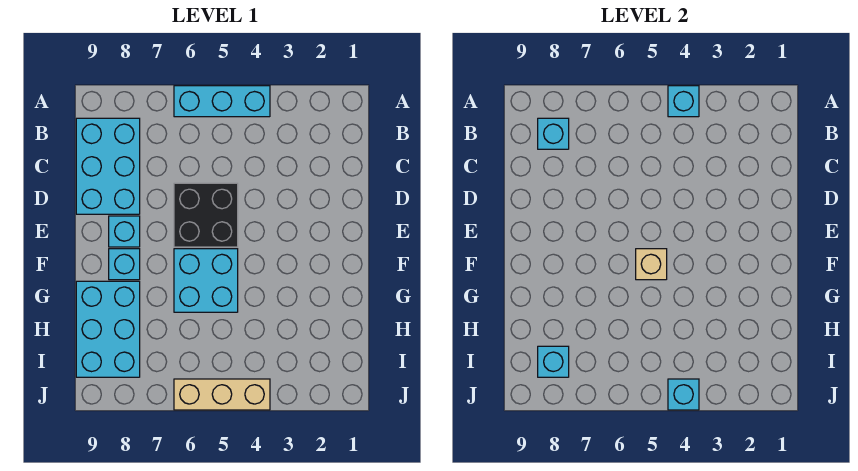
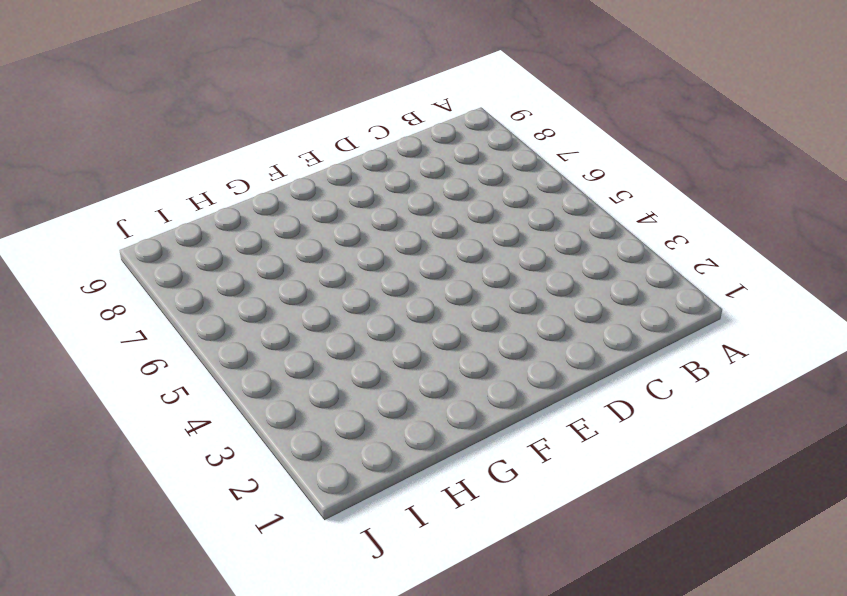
none -> cyan brick A4:A6 level 1
none -> cyan brick B8:D9 level 1
none -> black brick D5:E6 level 1

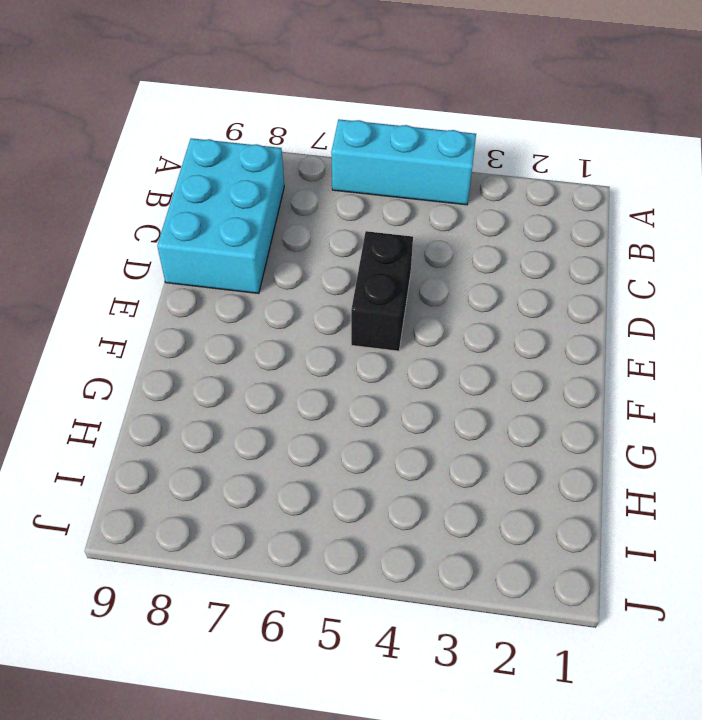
black brick D5:E5 level 1 -> black brick D5:E6 level 1
none -> cyan brick E8 level 1
none -> cyan brick F5:G6 level 1
none -> cyan brick F8 level 1

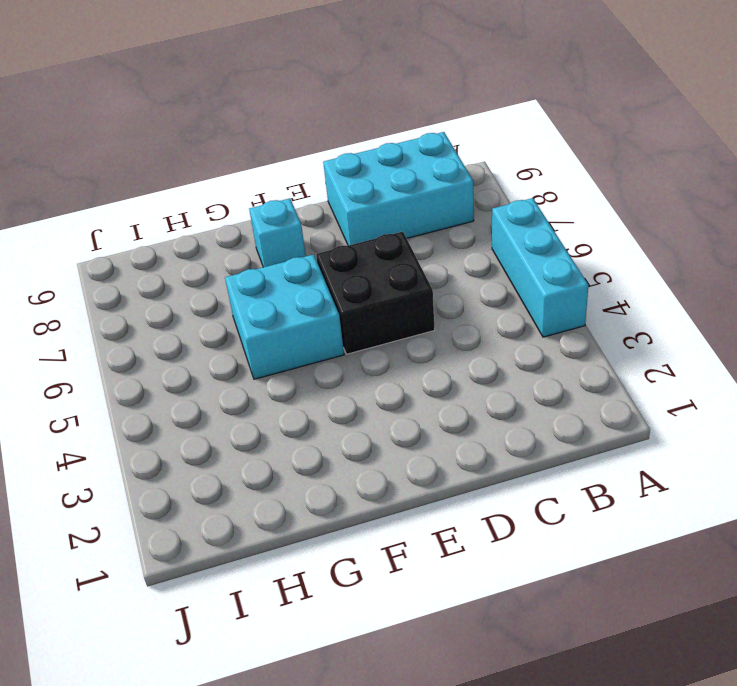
none -> cyan brick E8 level 1
none -> cyan brick G8:I9 level 1
none -> tan brick J4:J6 level 1

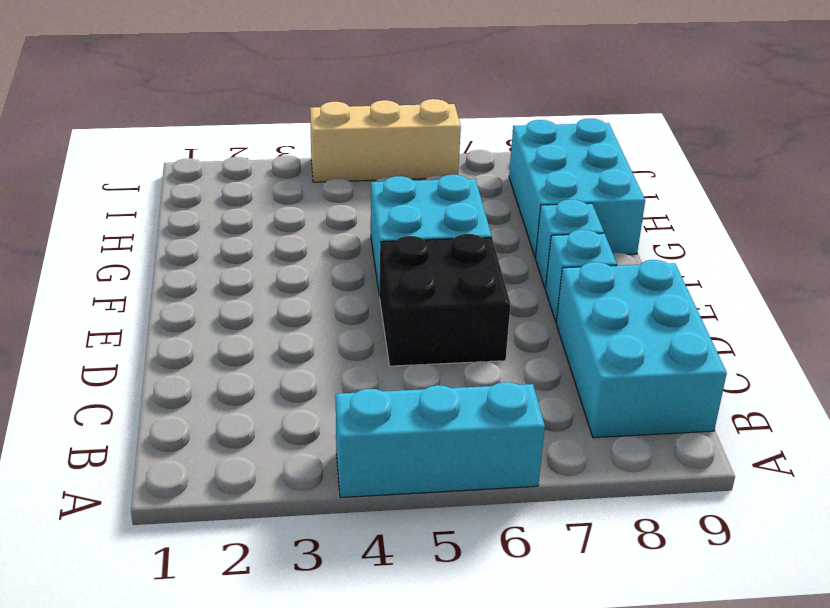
none -> cyan brick A4 level 2
none -> cyan brick B8 level 2
none -> tan brick F5 level 2

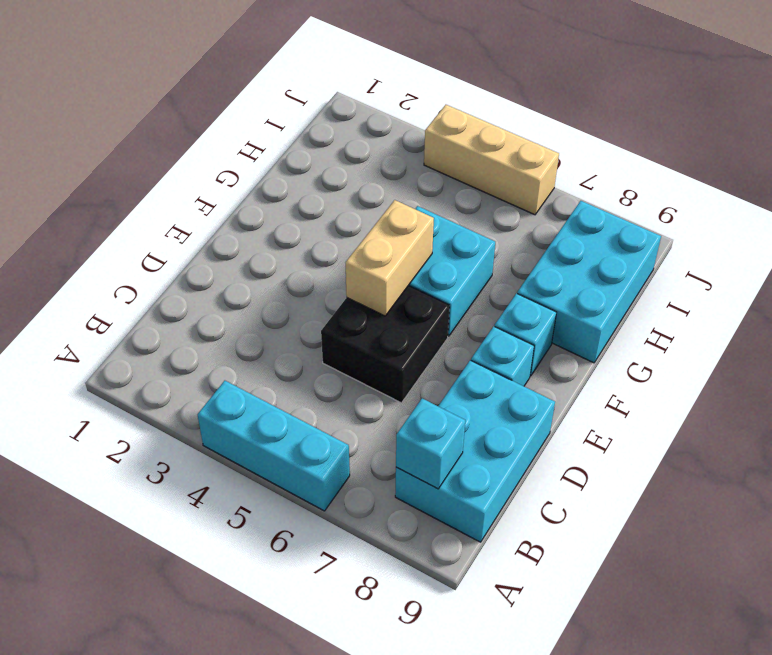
tan brick E5:F5 level 2 -> tan brick F5 level 2
none -> cyan brick A4 level 2
none -> cyan brick I8 level 2
none -> cyan brick J4 level 2

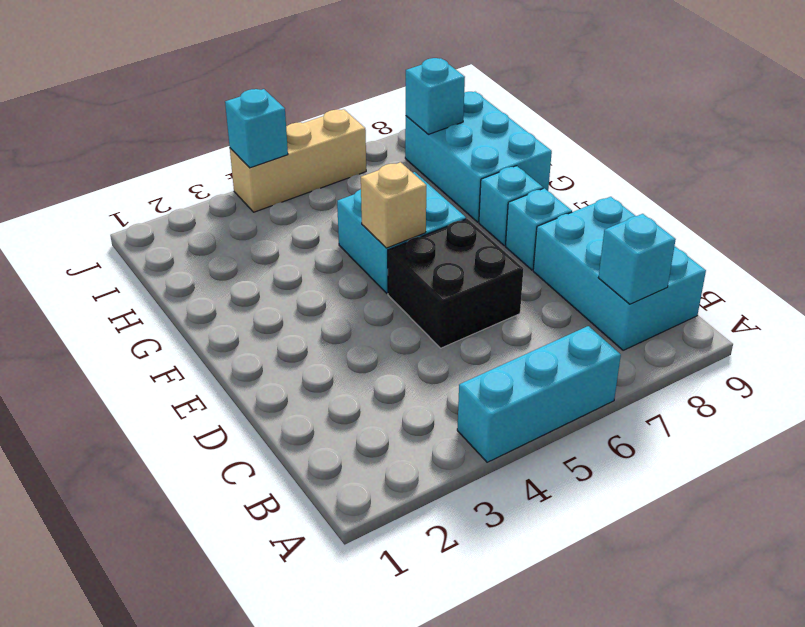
none -> cyan brick A4 level 2

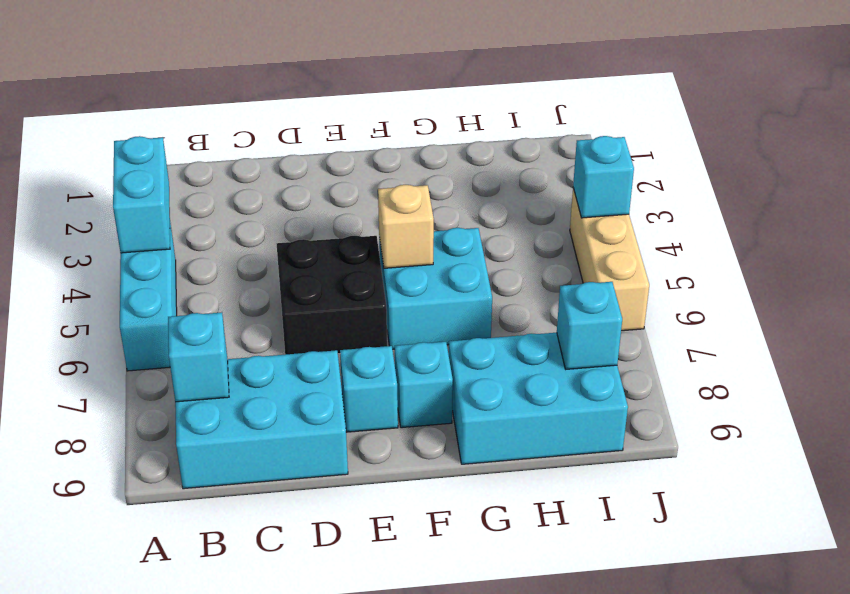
cyan brick A3:A4 level 2 -> cyan brick A4 level 2

